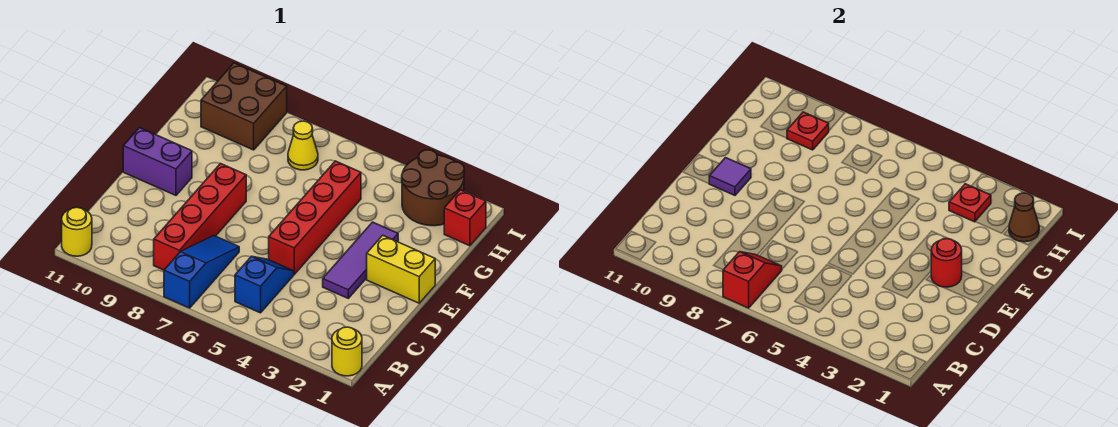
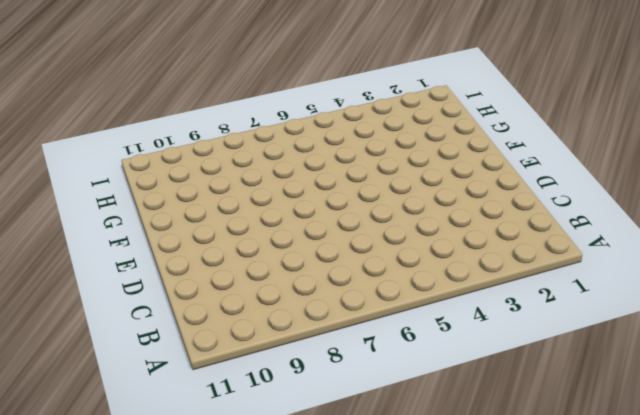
none -> yellow round brick A1 level 1
none -> blue slope A7:C7 level 1 top A
none -> yellow round brick A11 level 1

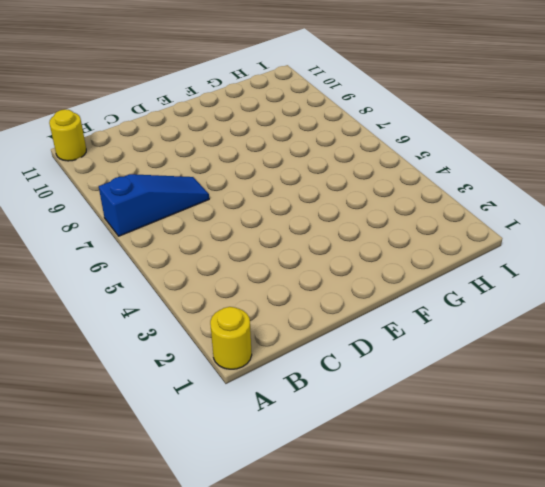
none -> blue slope B5:C5 level 1 top B
none -> red brick B8:E8 level 1
none -> purple tile D3:F3 level 1

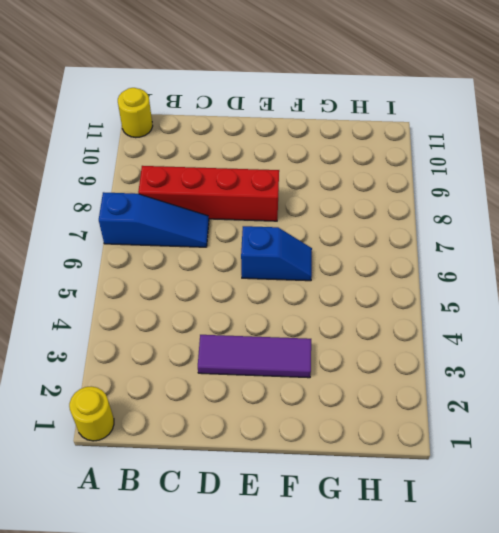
blue slope E6:F6 level 1 top E -> blue slope B5:C5 level 1 top B
none -> red brick D5:G5 level 1
none -> yellow brick E1:E2 level 1
none -> purple brick E10:E11 level 1

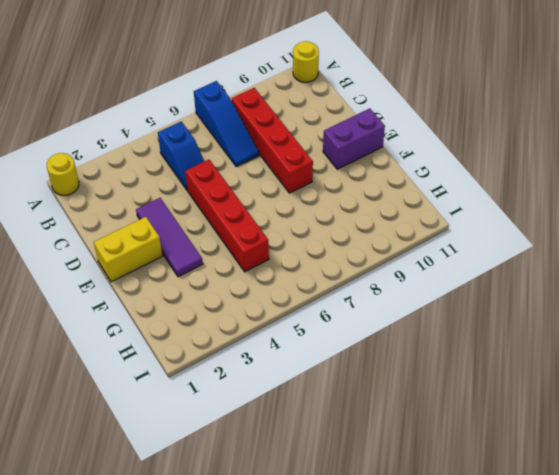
none -> red brick H1 level 1
none -> brown round brick H2:I3 level 1
none -> yellow cone H7 level 1

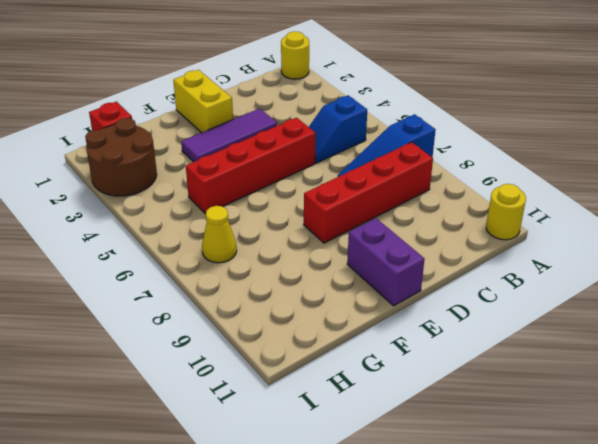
none -> brown brick H9:I10 level 1
none -> red slope A7:B7 level 2 top A
none -> red round brick E2 level 2

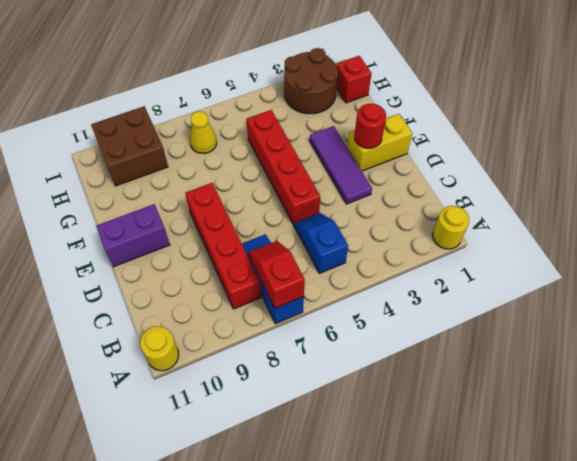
none -> purple tile E10 level 2
none -> brown cone H1 level 2
none -> red plate H3 level 2

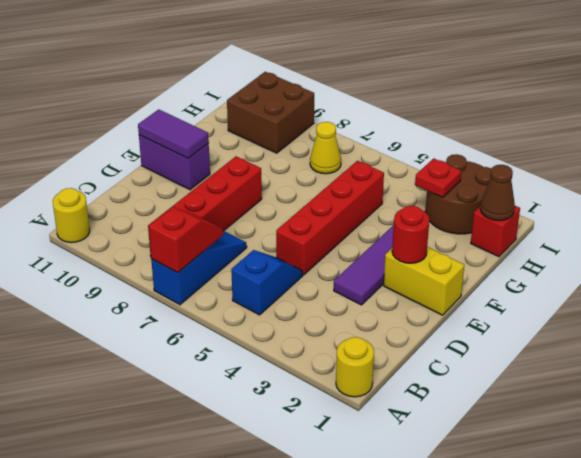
purple tile E10:E11 level 2 -> purple tile E10 level 2
none -> red plate H9 level 2

